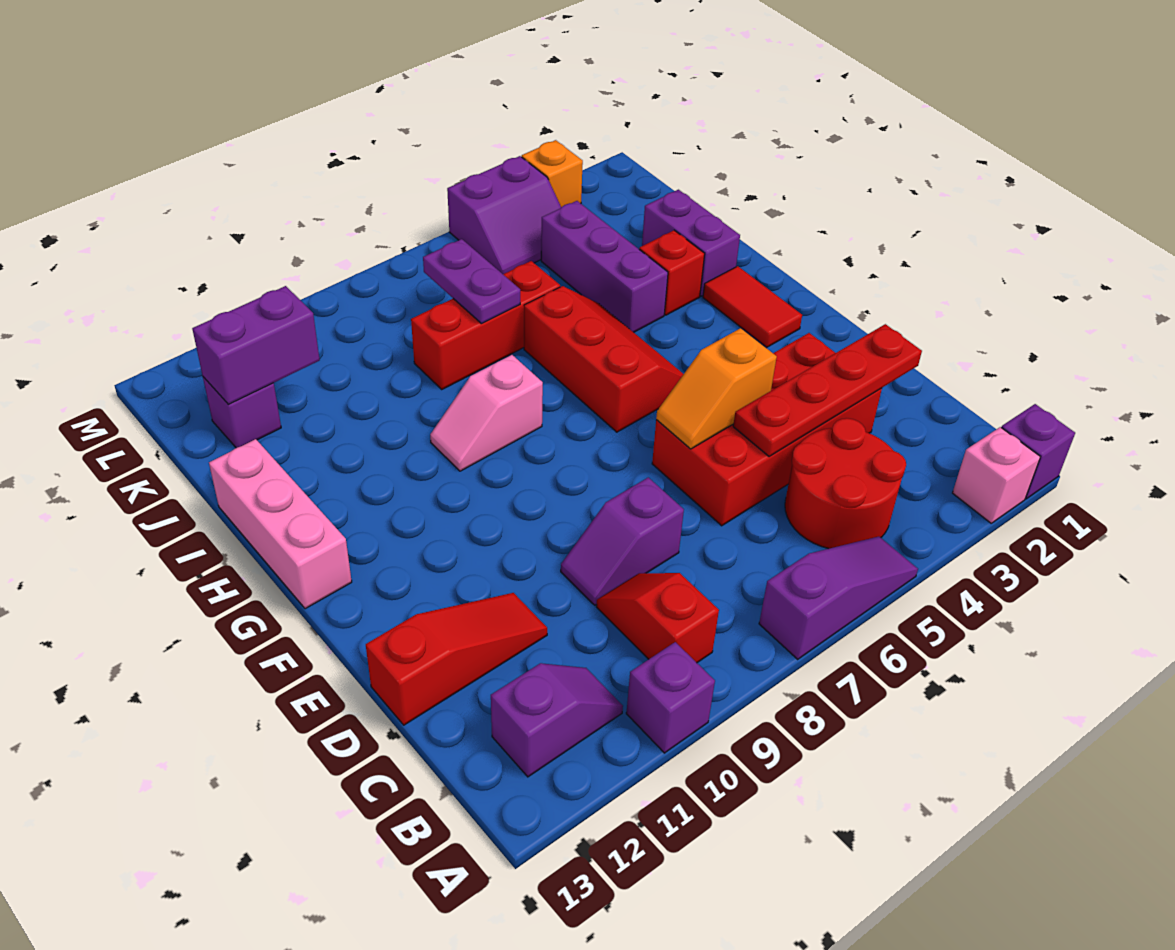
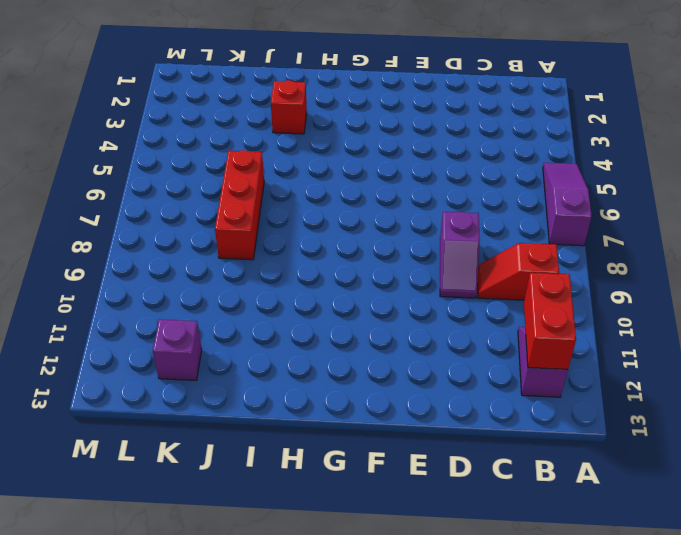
red brick B11:B12 level 2 -> none
none -> purple brick A1 level 1
none -> pink brick A2 level 1
none -> purple brick A10 level 1

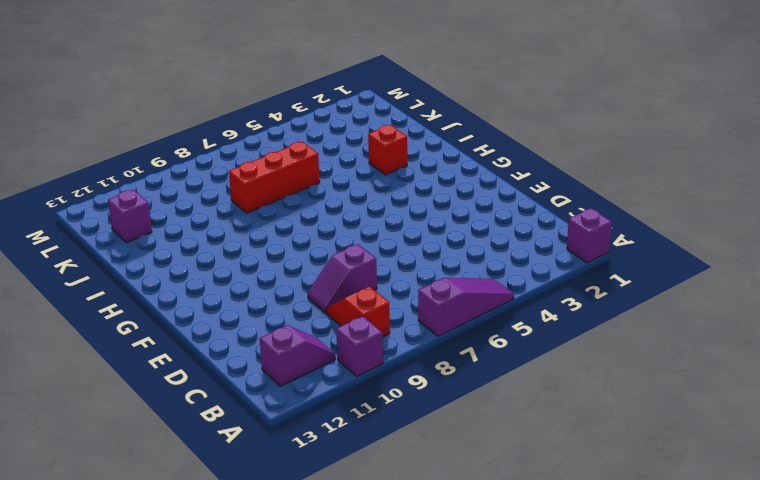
none -> pink brick A2 level 1
none -> red round brick B4:C5 level 1
none -> red brick D3:E6 level 1

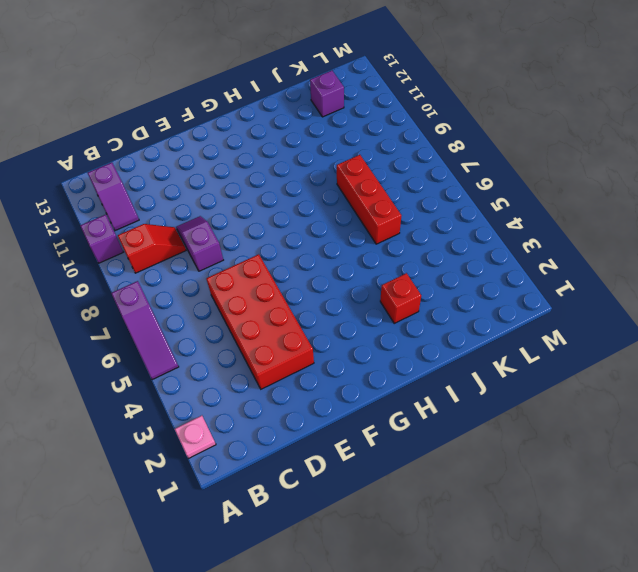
pink plate A2 level 1 -> pink brick A2 level 1
none -> purple brick A1 level 1
none -> red round brick B4:C5 level 1
none -> red slope D11:D13 level 1 top 13

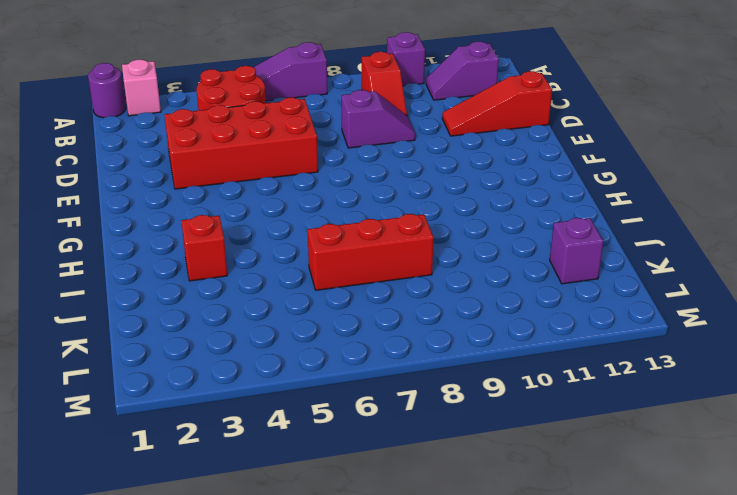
purple round brick A1 level 1 -> purple brick A1 level 1
none -> red tile G2:H2 level 1
none -> red slope G5:I6 level 1 top 6
none -> pink brick G13:I13 level 1

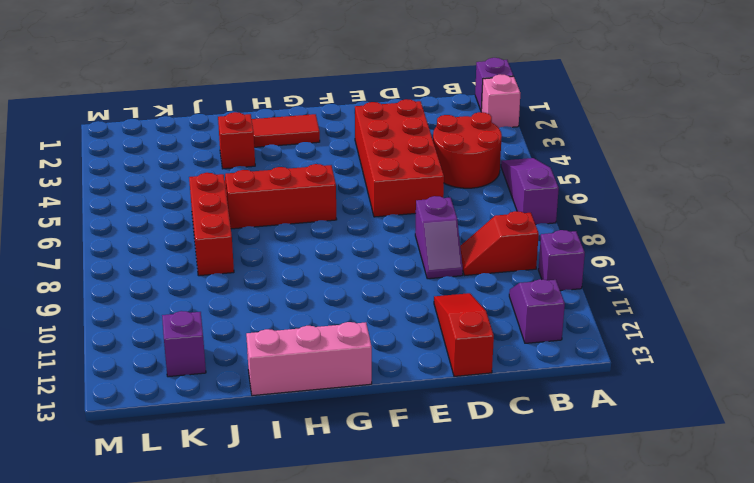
none -> pink slope H8:H9 level 1 top 8
none -> purple brick I2:J2 level 1
none -> purple brick I4:K4 level 1

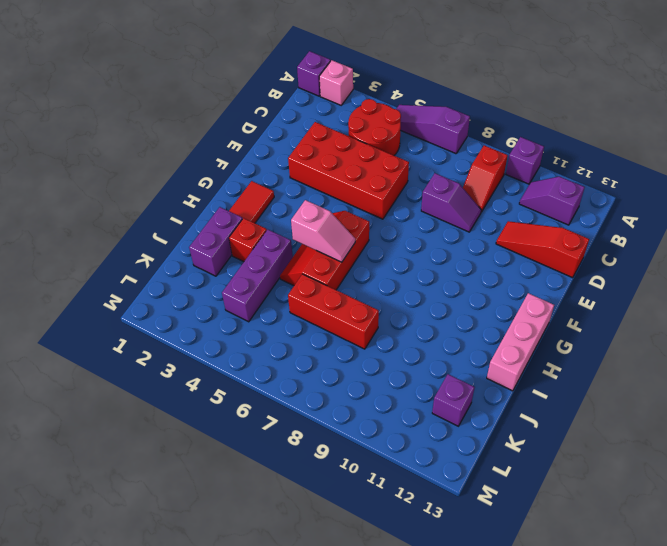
pink slope H5:H6 level 2 top 5 -> pink slope H8:H9 level 1 top 8
none -> purple slope L4:M5 level 1 top M
none -> orange brick M3 level 1
none -> red plate D2:D5 level 2

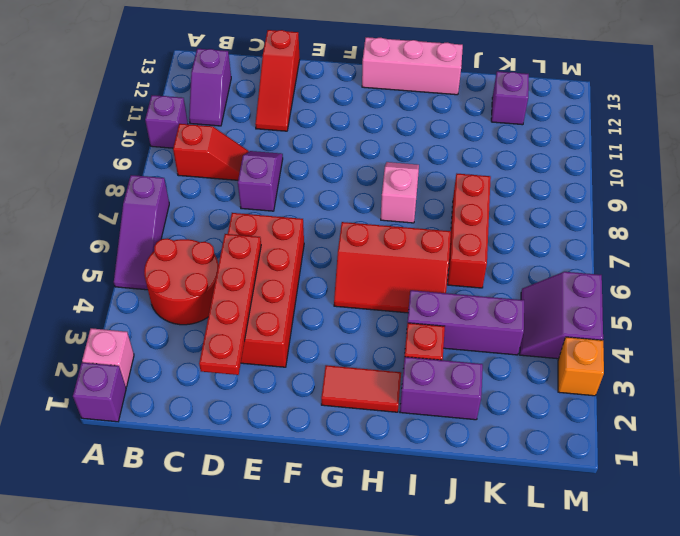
none -> orange slope E5:E6 level 2 top 5
none -> purple plate J7:K7 level 2
none -> purple brick K11:K12 level 2

